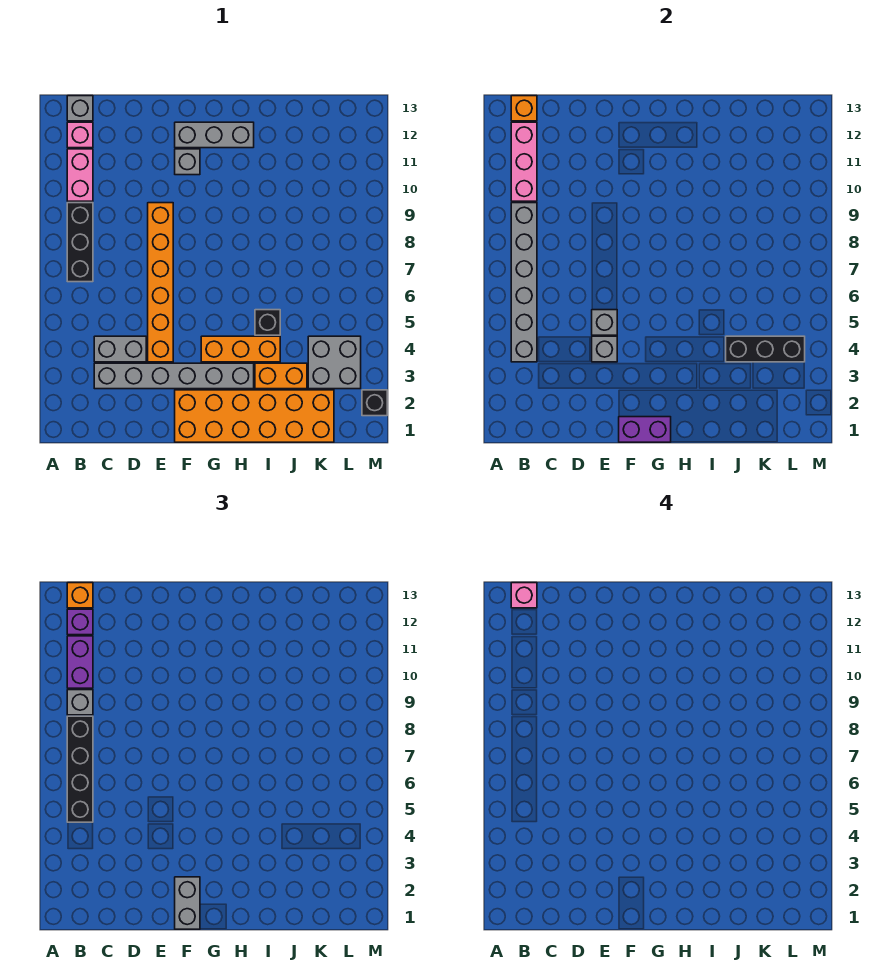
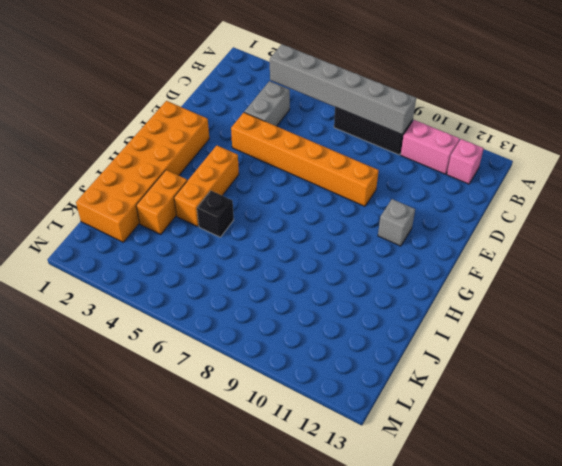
none -> grey brick B13 level 1
none -> grey brick C3:H3 level 1
none -> grey brick F12:H12 level 1

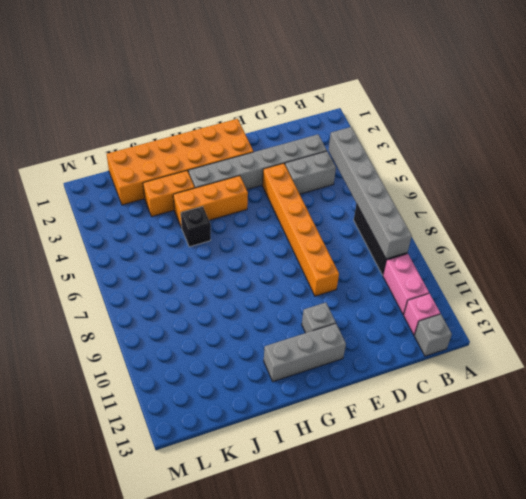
none -> grey brick K3:L4 level 1
none -> black brick M2 level 1
none -> pink brick B10:B12 level 2

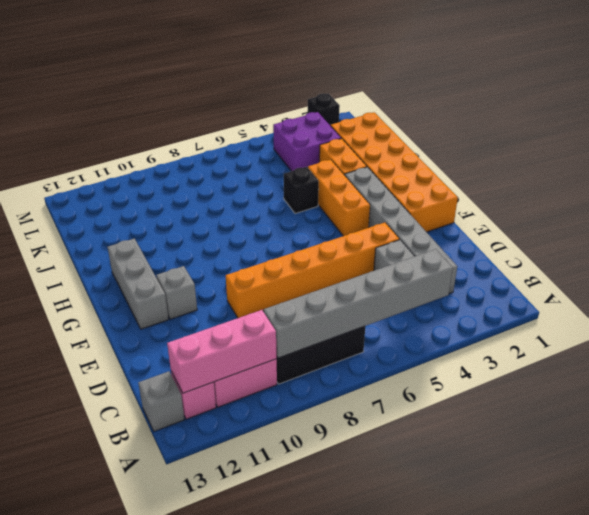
purple brick K3:L4 level 1 -> grey brick K3:L4 level 1
none -> orange brick B13 level 2
none -> grey brick E4 level 2
none -> grey brick E5 level 2

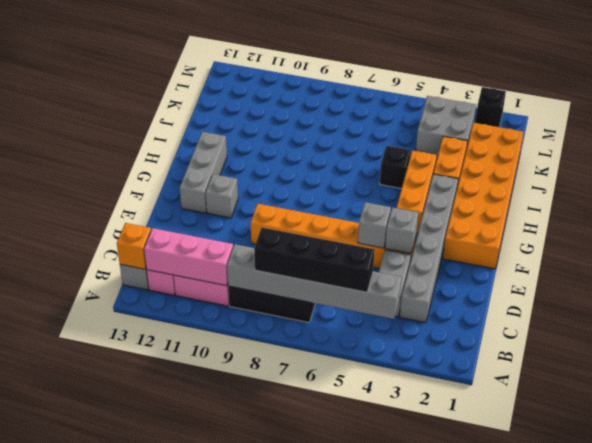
none -> purple brick F1:G1 level 2
none -> black brick J4:L4 level 2
none -> grey brick B9 level 3

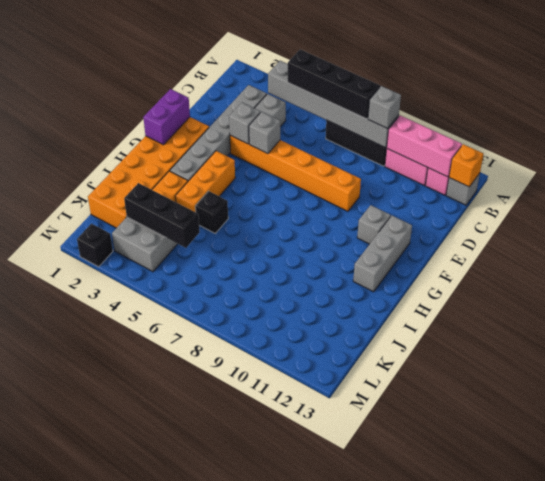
black brick K3:K5 level 2 -> black brick J4:L4 level 2
none -> purple brick B10:B11 level 3
none -> purple brick B12 level 3
none -> orange brick B13 level 3

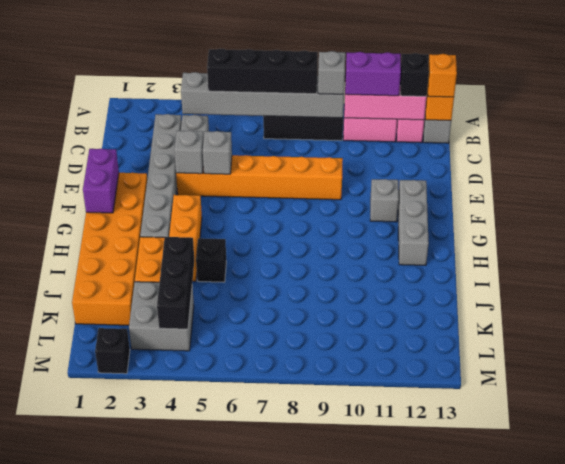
black brick B12 level 3 -> purple brick B12 level 3
none -> grey brick F1:F2 level 3
none -> pink brick B13 level 4

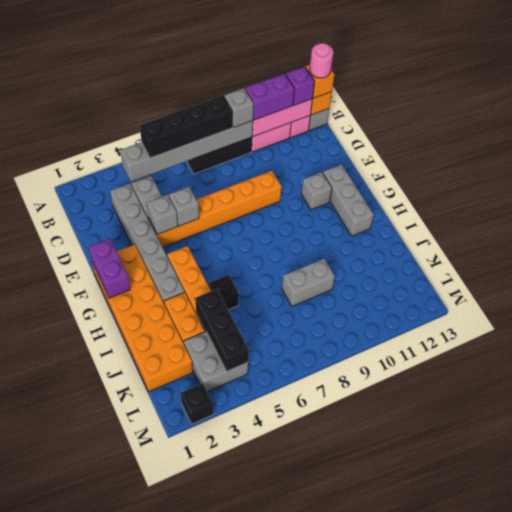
pink round brick B13 level 4 -> pink brick B13 level 4
grey brick J8:J9 level 1 -> grey brick F1:F2 level 3

